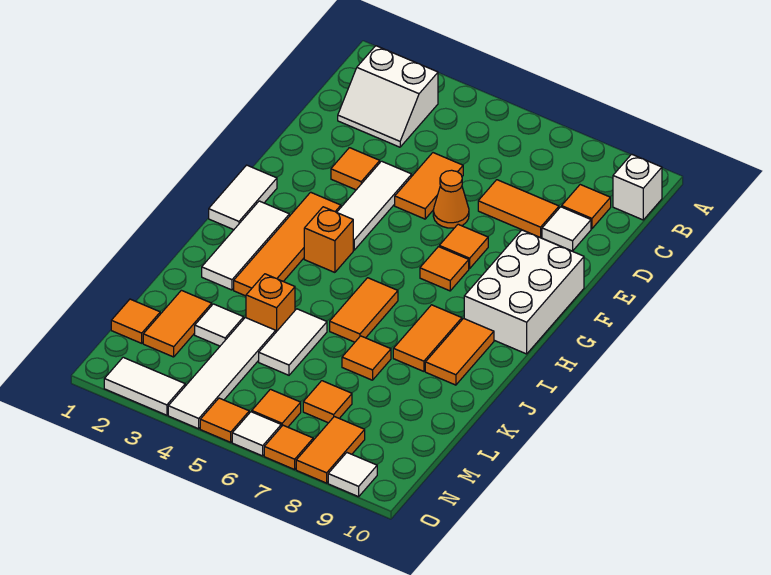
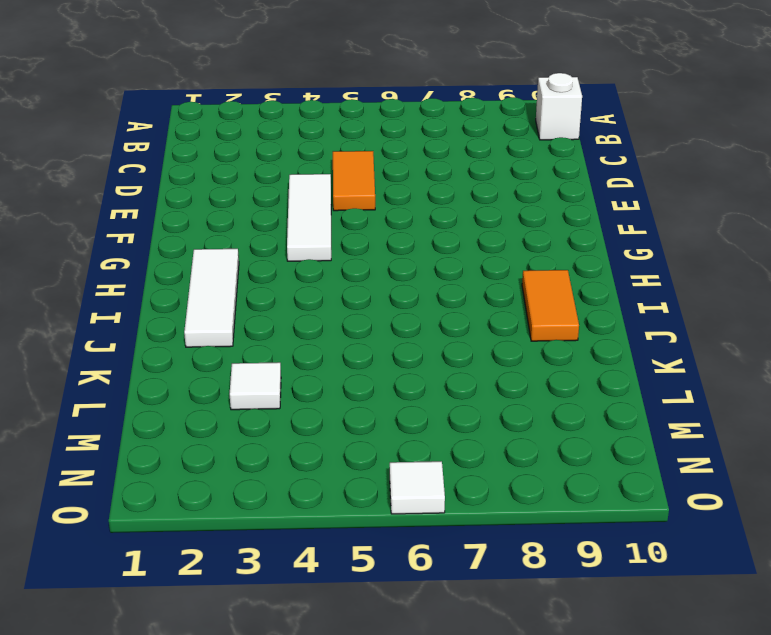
none -> white slope B2:C3 level 1 top B
none -> orange tile C9 level 1
none -> orange tile D7:D8 level 1
none -> white tile D9 level 1

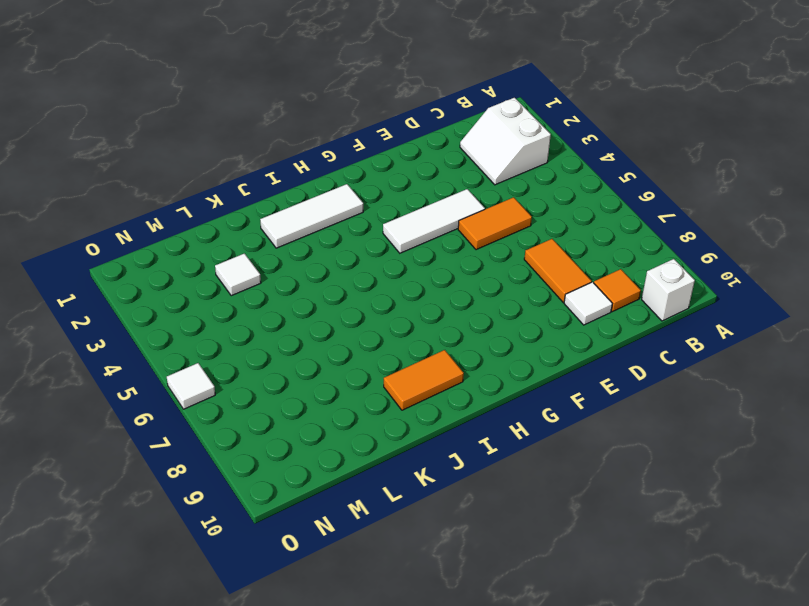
none -> orange tile E3 level 1
none -> orange cone E6 level 1
none -> orange tile F7 level 1
none -> white brick F9:H10 level 1

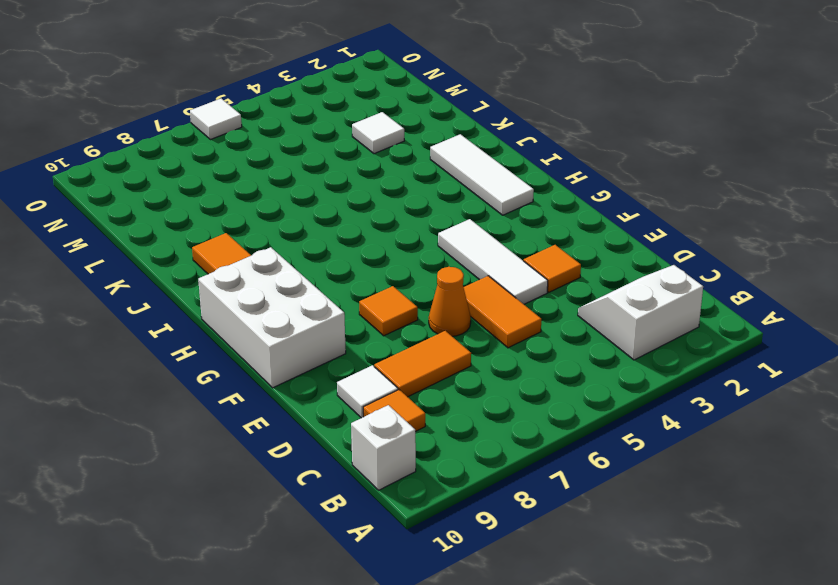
none -> white tile G1:H1 level 1
none -> orange tile G3:J3 level 1
none -> orange tile G7 level 1
none -> orange brick H4 level 1

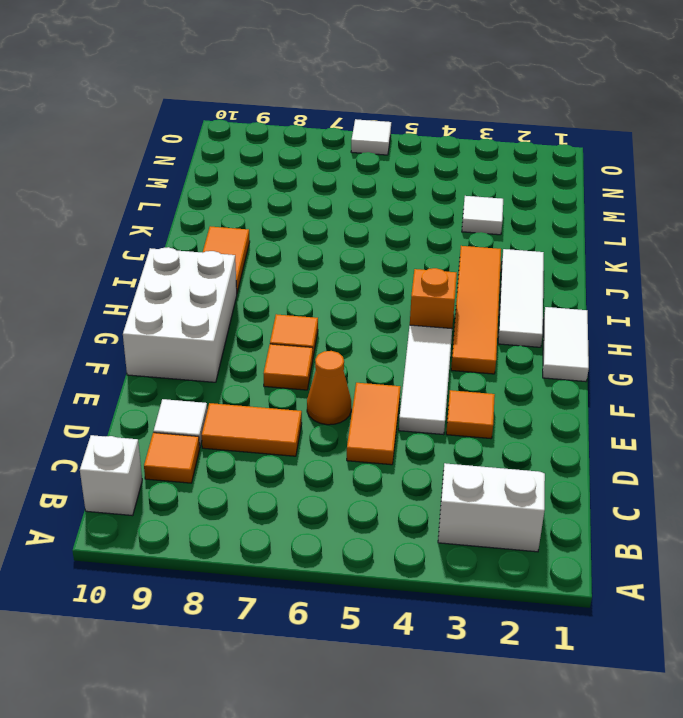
none -> orange tile I6:J6 level 1
none -> orange tile I8:J8 level 1
none -> orange brick K4 level 1
none -> white tile K5:L5 level 1

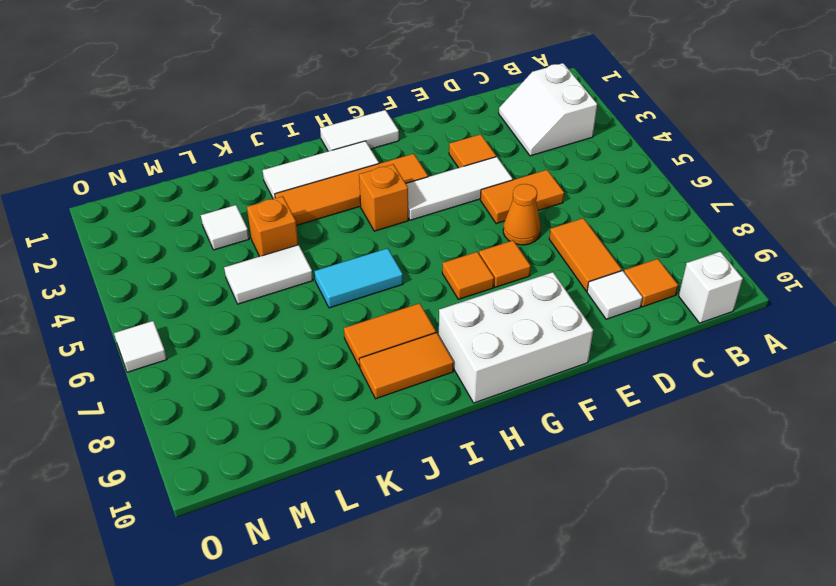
cyan tile I6:J6 level 1 -> orange tile I6:J6 level 1
none -> orange tile K7 level 1
none -> orange tile L2:M2 level 1
none -> white tile L4:O4 level 1
none -> orange tile M1 level 1

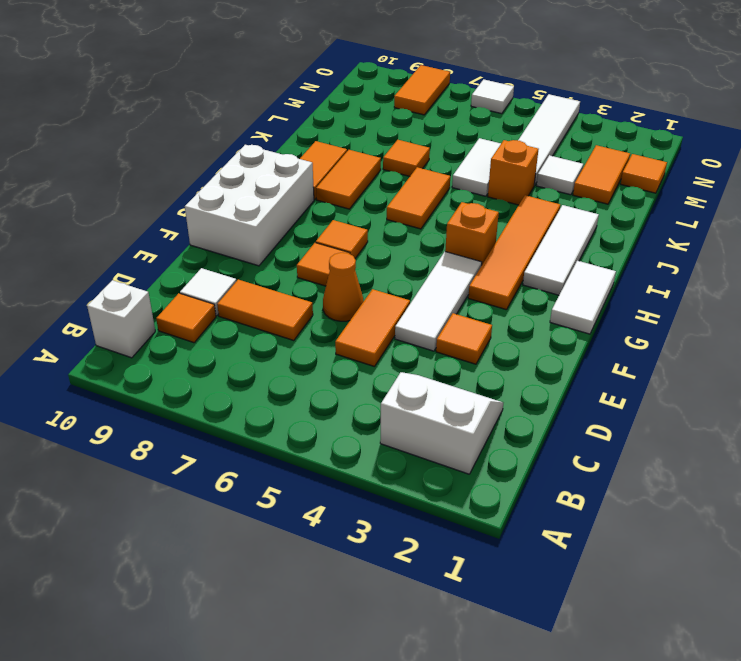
none -> orange tile M7 level 1
none -> orange tile N6 level 1
none -> white tile O2:O3 level 1
none -> orange tile O5 level 1

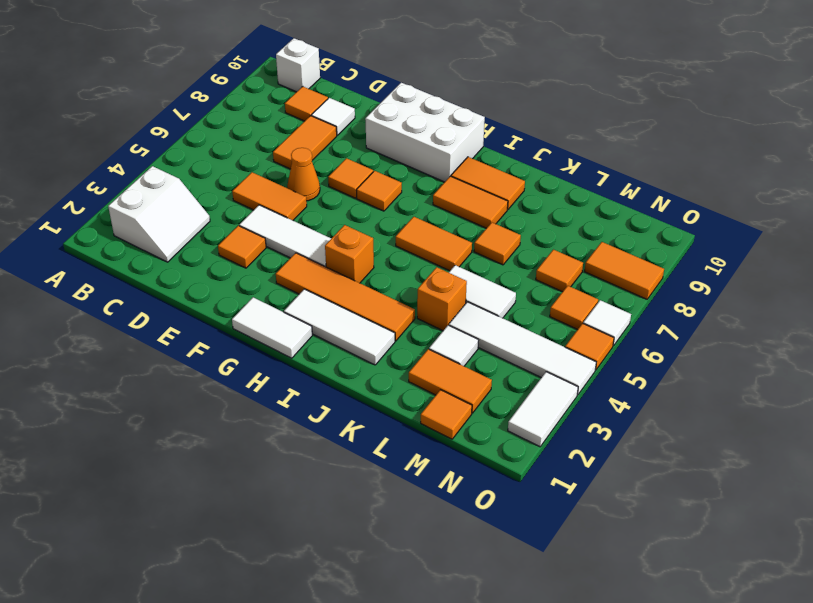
none -> orange tile O7 level 1
none -> white tile O9 level 1

